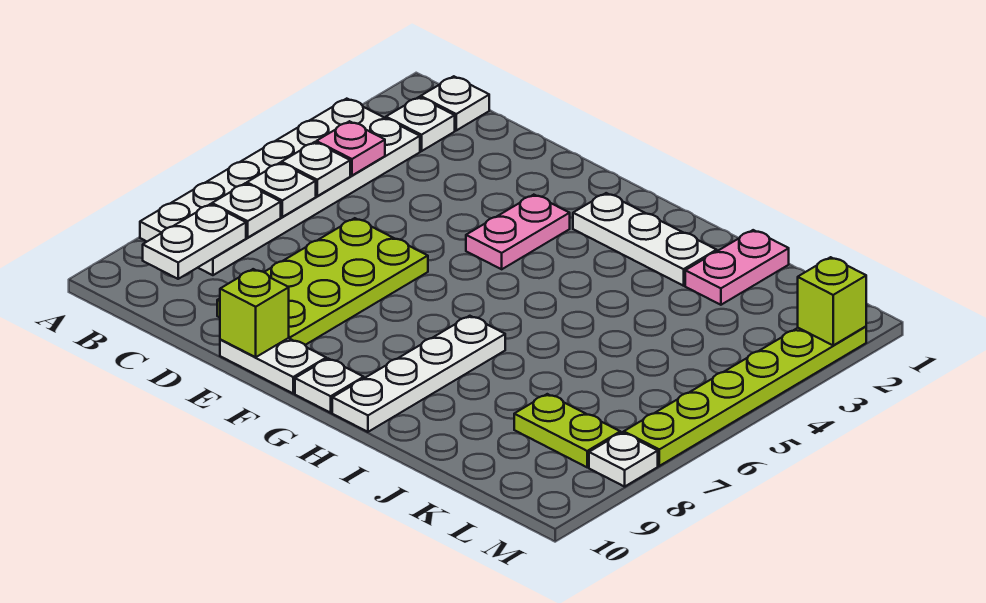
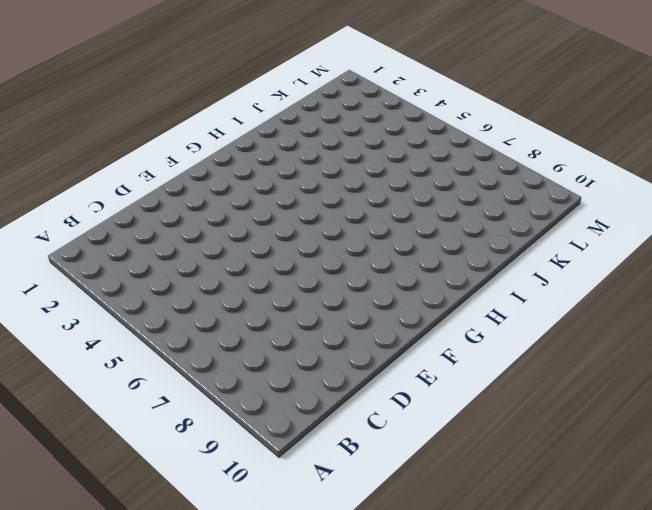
none -> white plate A3:B8 level 1
none -> white plate B1 level 1
none -> white plate B2 level 1

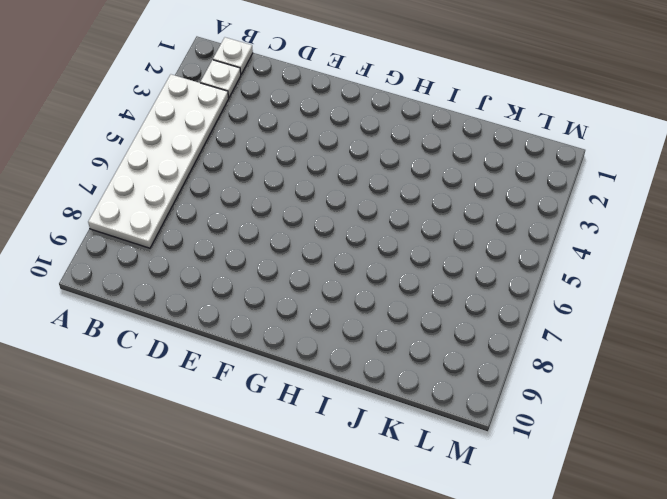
none -> lime plate D6:E9 level 1
none -> white plate E10:F10 level 1
none -> pink plate F3:F4 level 1

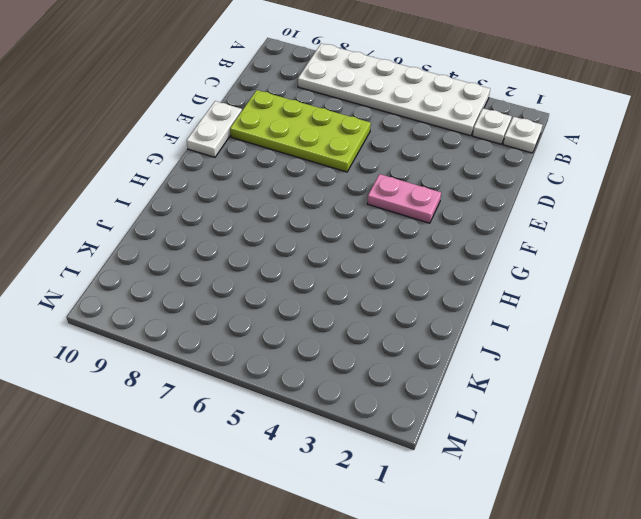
none -> white plate G2:I2 level 1
none -> white plate G10 level 1
none -> white plate H7:H10 level 1

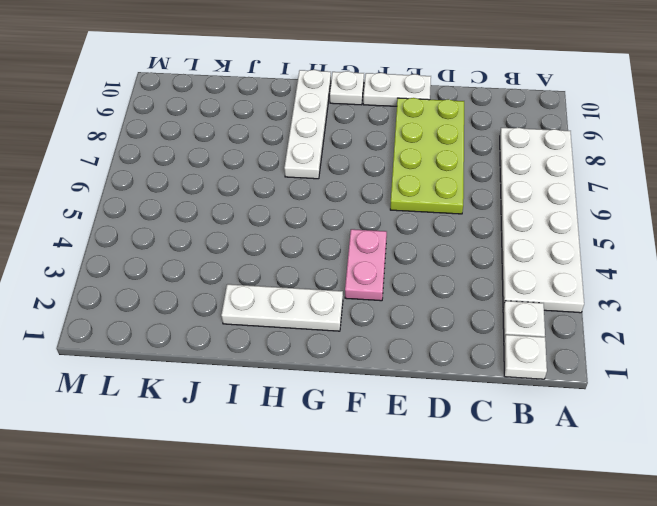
none -> pink plate J1:J2 level 1
none -> lime plate K8:L8 level 1
none -> lime plate M2:M7 level 1

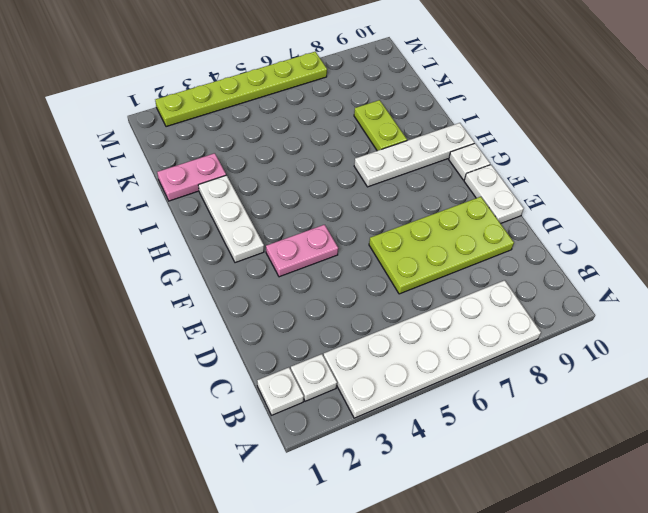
lime plate I8:J8 level 1 -> lime plate K8:L8 level 1
none -> white plate M8 level 1
none -> pink plate B4 level 2
none -> white plate B5 level 2

